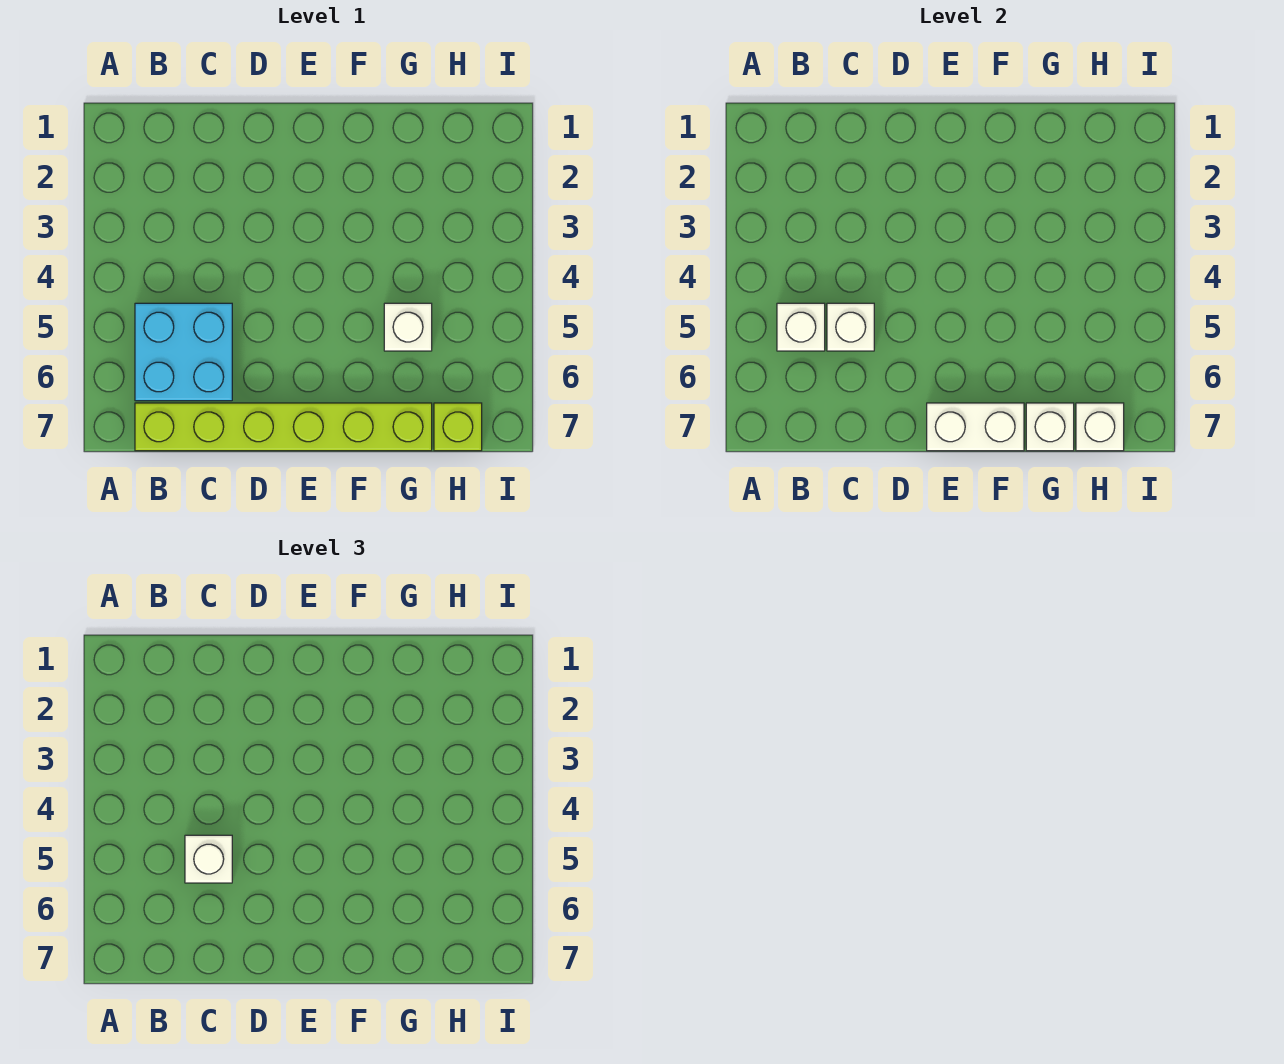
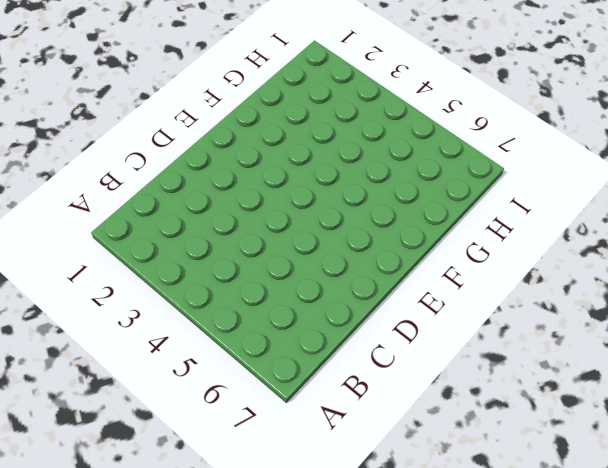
none -> cyan brick B5:C6 level 1
none -> lime brick B7:G7 level 1

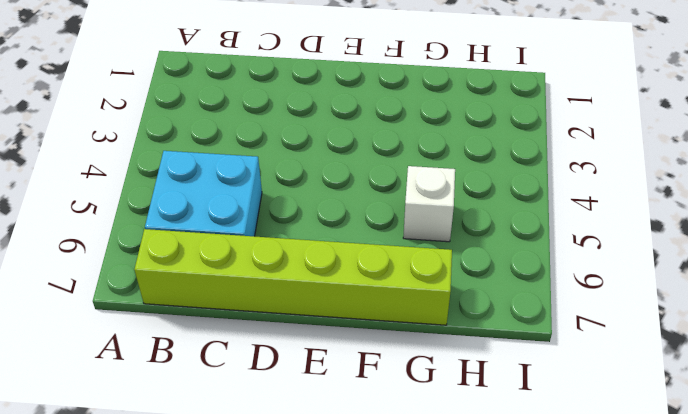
none -> lime brick H7 level 1
none -> white brick B5 level 2

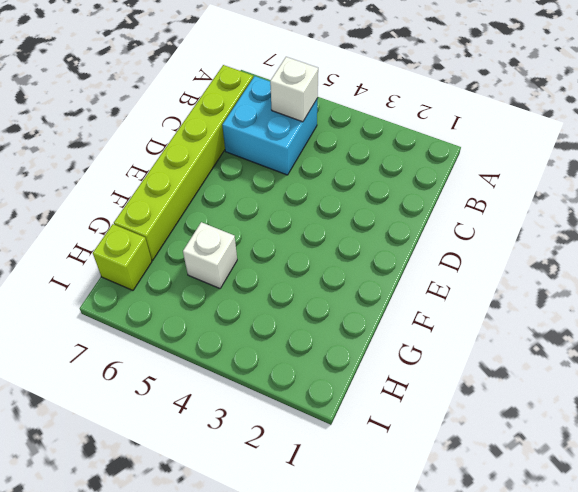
none -> white brick C5 level 2
none -> white brick E7:F7 level 2

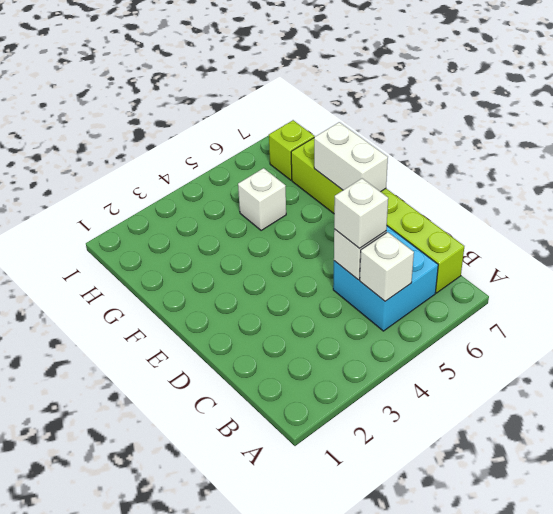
none -> white brick G7 level 2
none -> white brick H7 level 2

